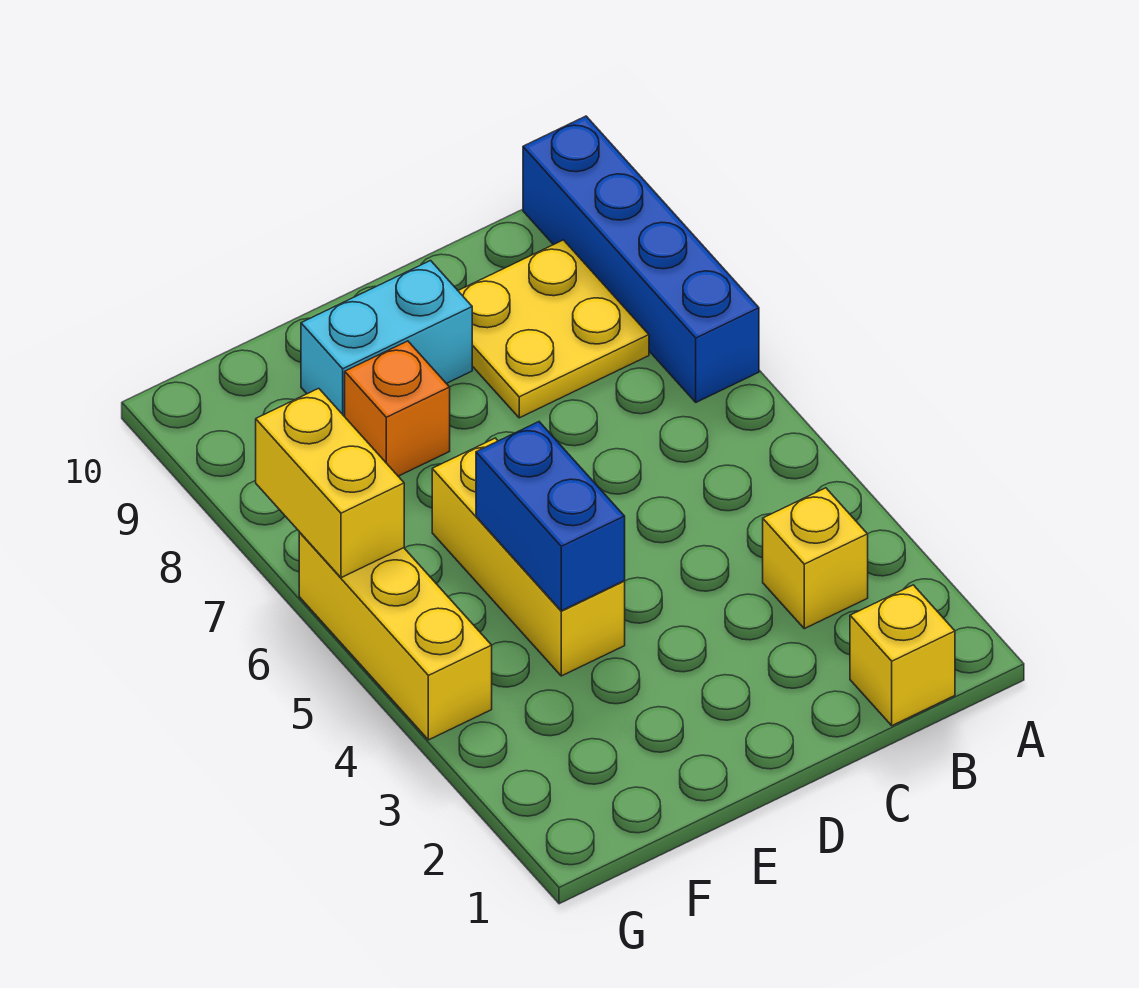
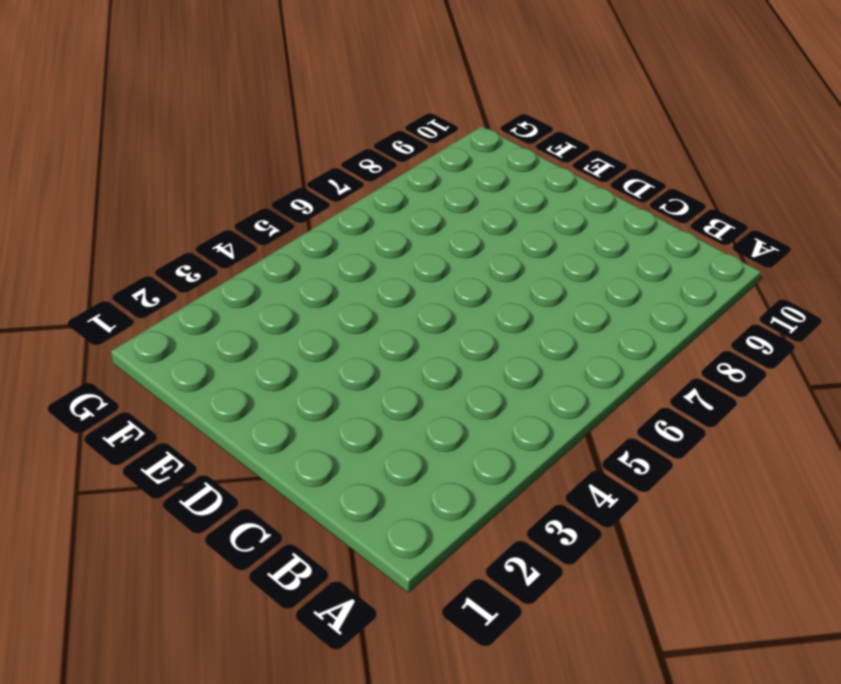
none -> blue brick A7:A10 level 1
none -> yellow brick B1 level 1

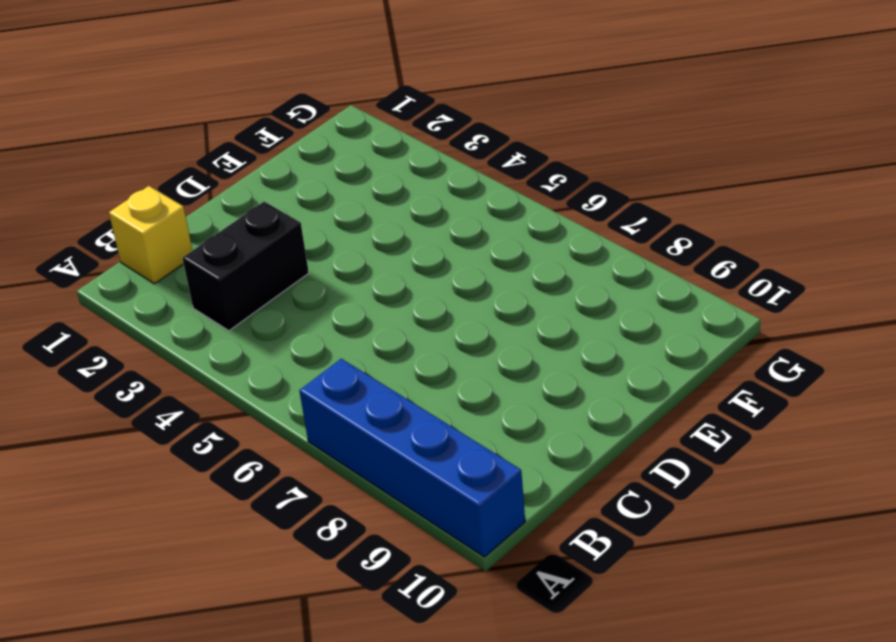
black brick B3:C3 level 1 -> yellow brick B3 level 1
none -> yellow plate B8:C9 level 1
none -> cyan brick D9:E9 level 1

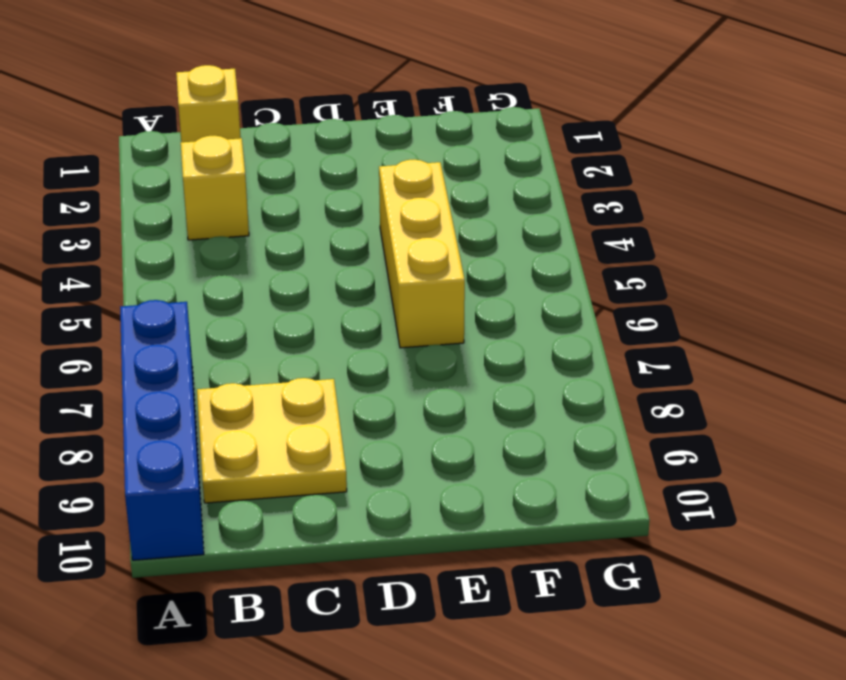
none -> cyan brick D9:E9 level 1
none -> orange brick E8 level 1

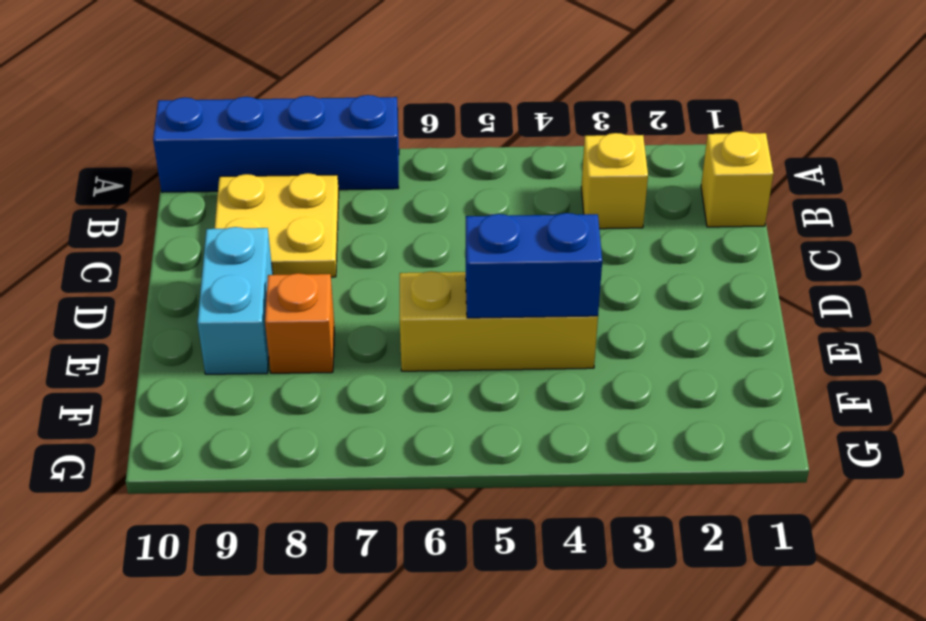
none -> yellow brick G4:G6 level 1
none -> yellow brick G6:G7 level 2

